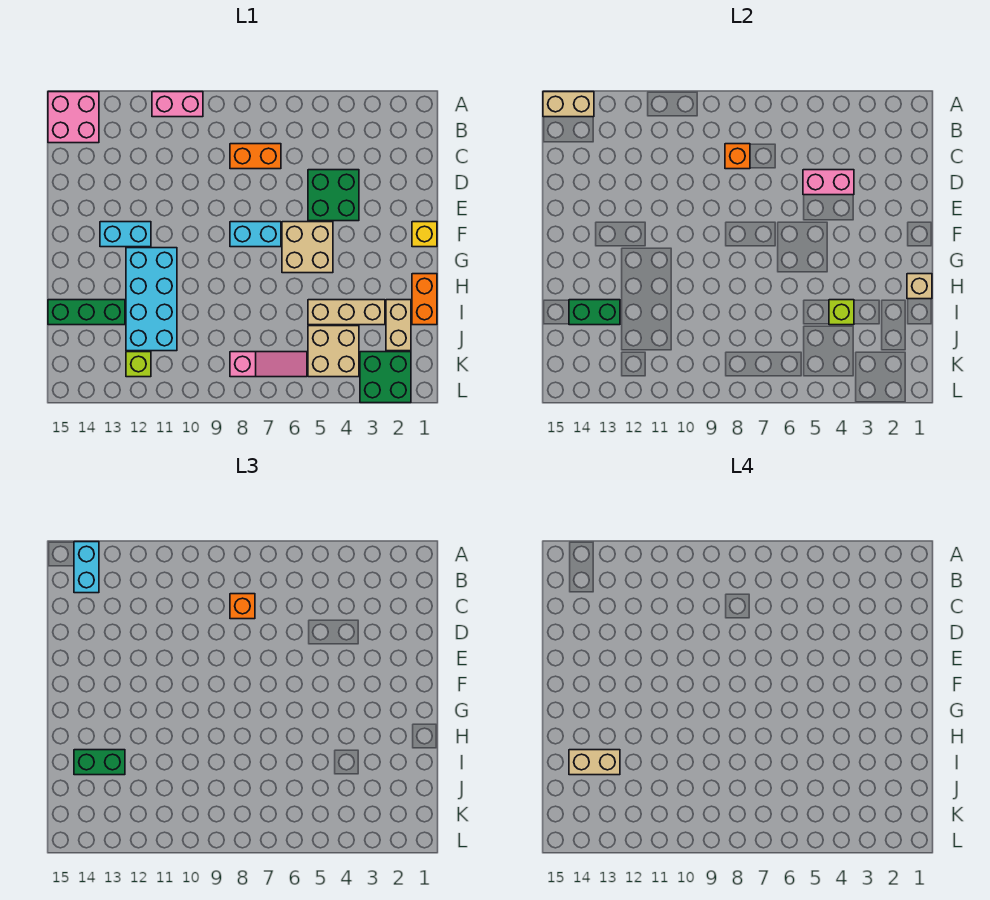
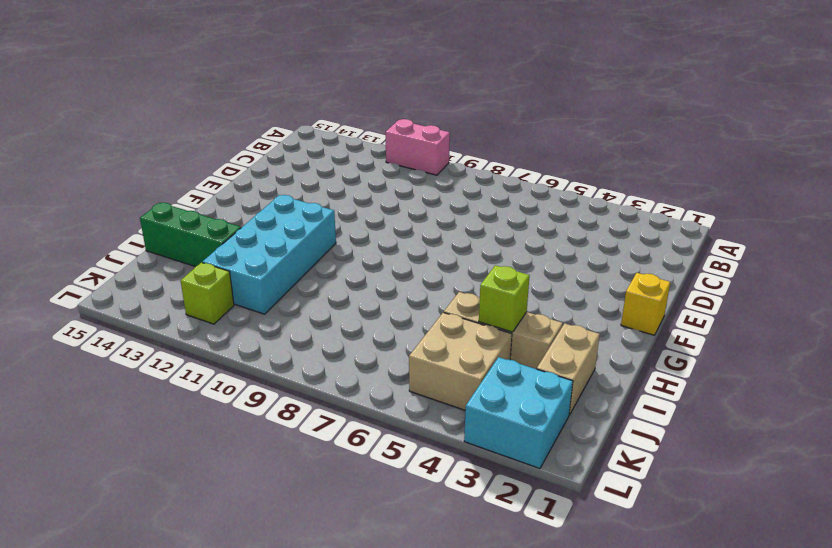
cyan brick K2:L3 level 1 -> green brick K2:L3 level 1
none -> pink brick A14:B15 level 1
none -> orange brick C7:C8 level 1
none -> green brick D4:E5 level 1

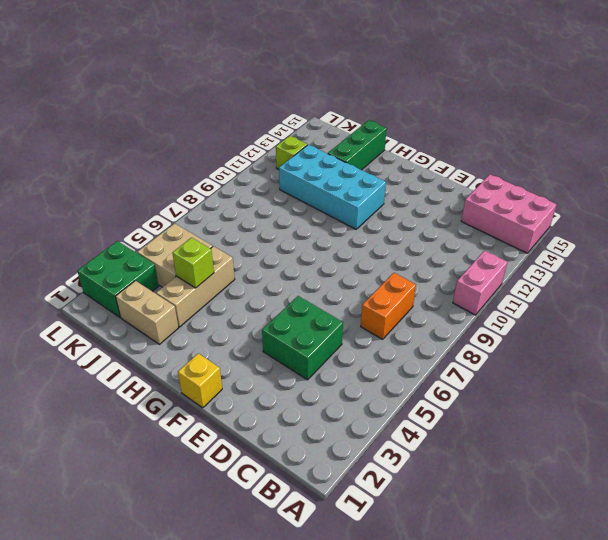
pink brick A14:C15 level 1 -> pink brick A14:B15 level 1
none -> tan brick F5:G6 level 1
none -> cyan brick F7:F8 level 1
none -> cyan brick F12:F13 level 1

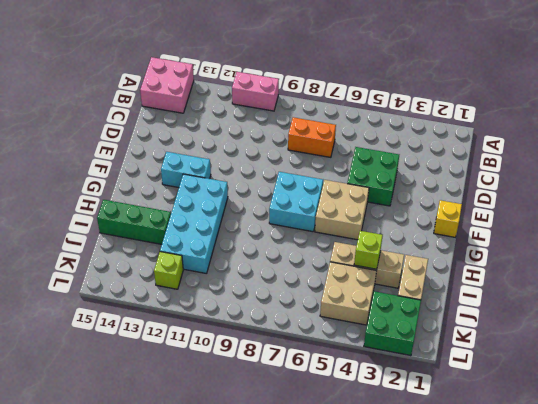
cyan brick F7:G8 level 1 -> cyan brick F7:F8 level 1
none -> orange brick H1:I1 level 1
none -> pink slope K6:K8 level 1 top 8
none -> tan brick A14:A15 level 2

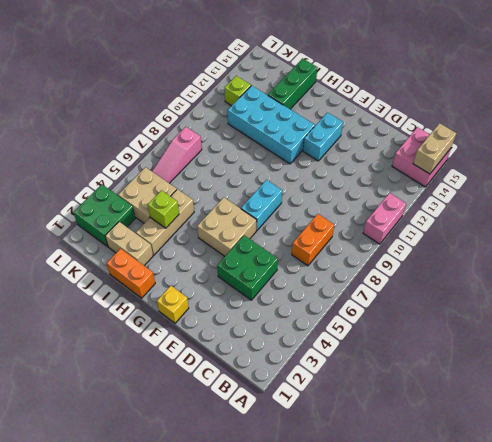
none -> orange brick C8 level 2
none -> pink brick D4:D5 level 2
none -> tan brick H1 level 2

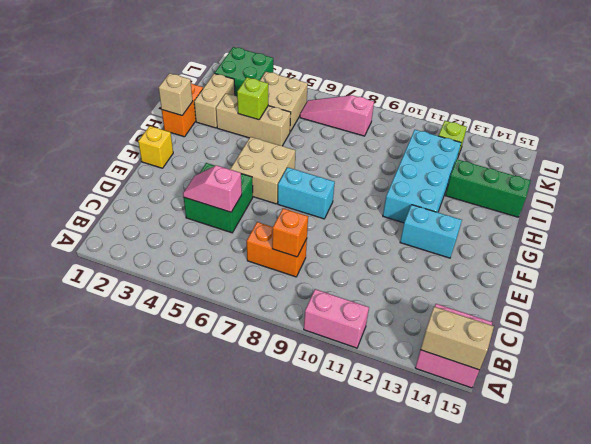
pink slope D4:D5 level 2 top 5 -> pink brick D4:D5 level 2
none -> green brick I13:I14 level 2
none -> cyan brick A14:B14 level 3
none -> orange brick C8 level 3

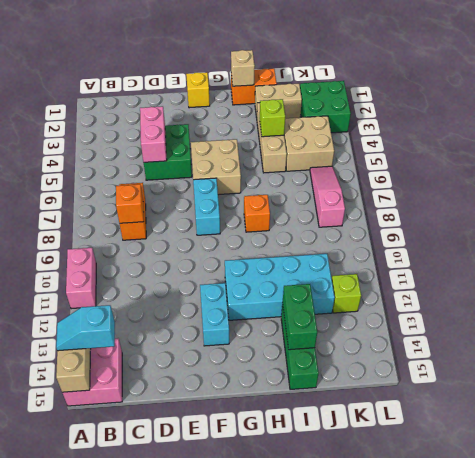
cyan slope A14:B14 level 3 top B -> cyan brick A14:B14 level 3
orange brick H8 level 1 -> orange brick C8 level 3
none -> green brick I13:I14 level 3
none -> tan brick I13:I14 level 4

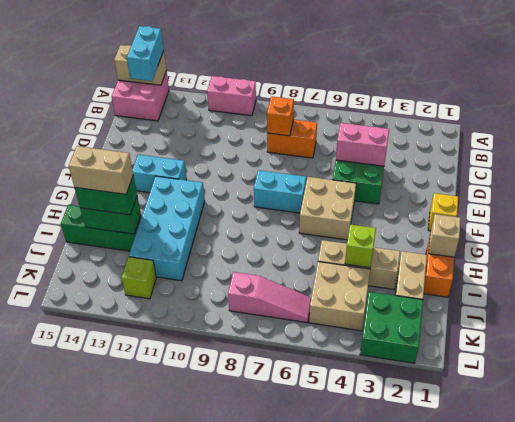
none -> orange brick C8 level 3

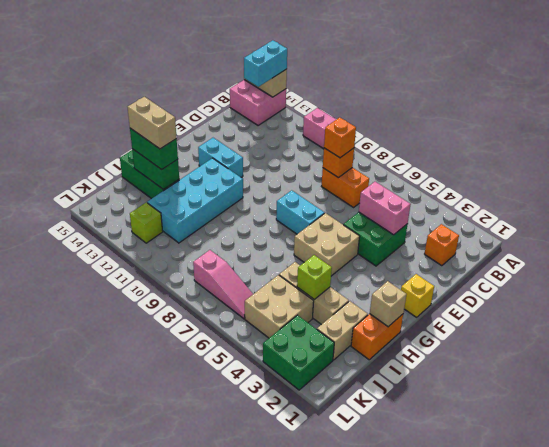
orange brick C2 level 1 -> none

